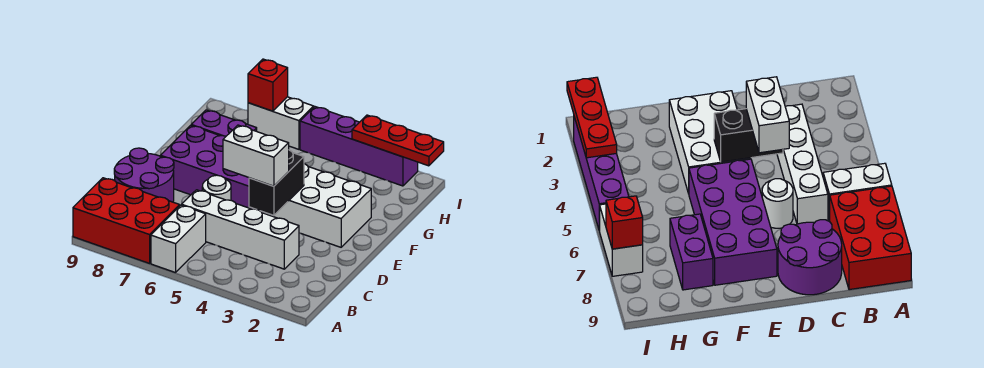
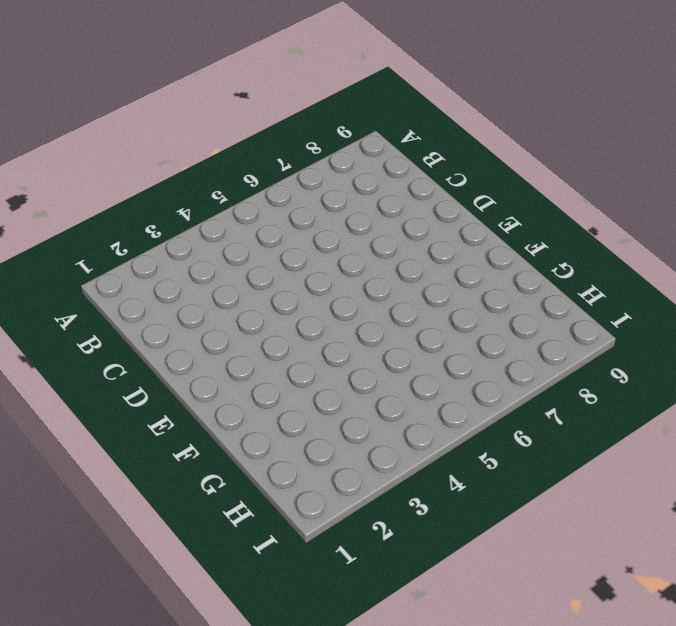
none -> white brick A6:B6 level 1
none -> red brick A7:B9 level 1
none -> white brick C3:C6 level 1

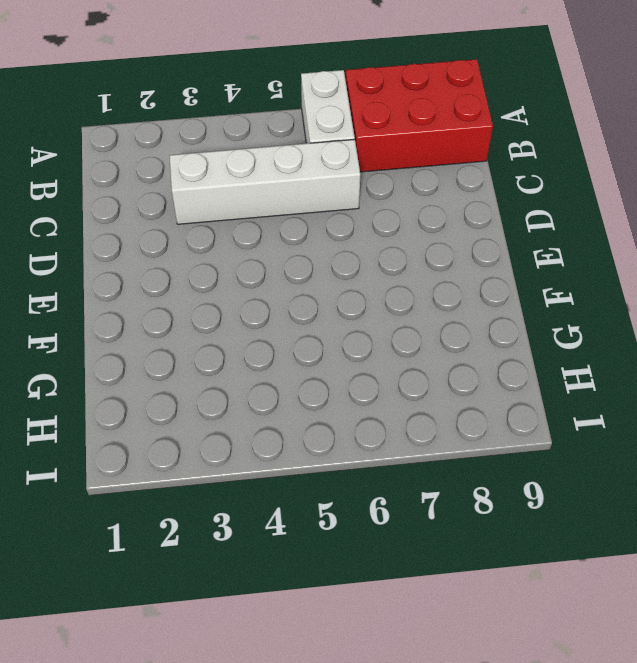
none -> purple round brick C8:D9 level 1
none -> white round brick D6 level 1
none -> white brick E2:F4 level 1

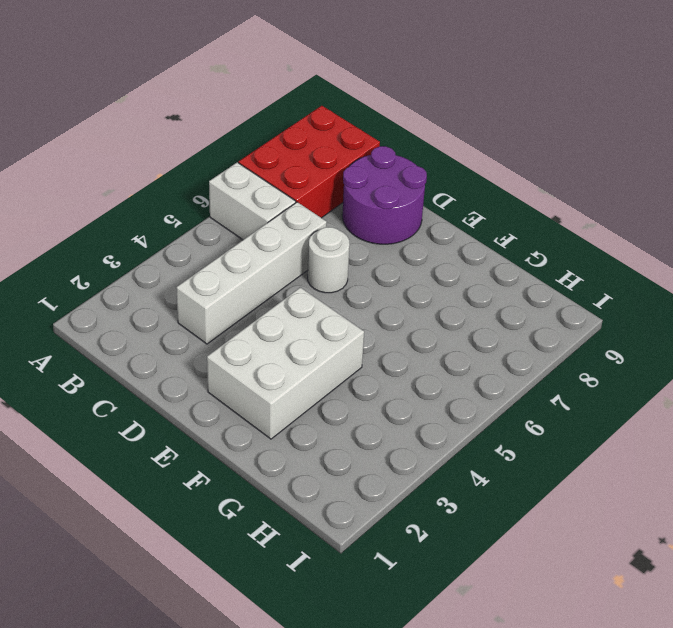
none -> purple brick E5:F8 level 1
none -> purple brick G7:G8 level 1
none -> purple brick I2:I5 level 1

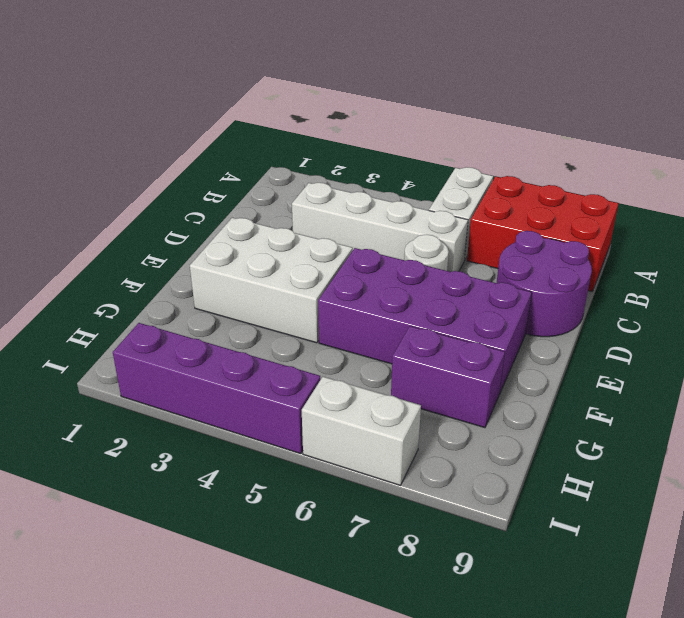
none -> black brick D4:E4 level 2
none -> red plate I1:I3 level 2
none -> red brick I7 level 2

